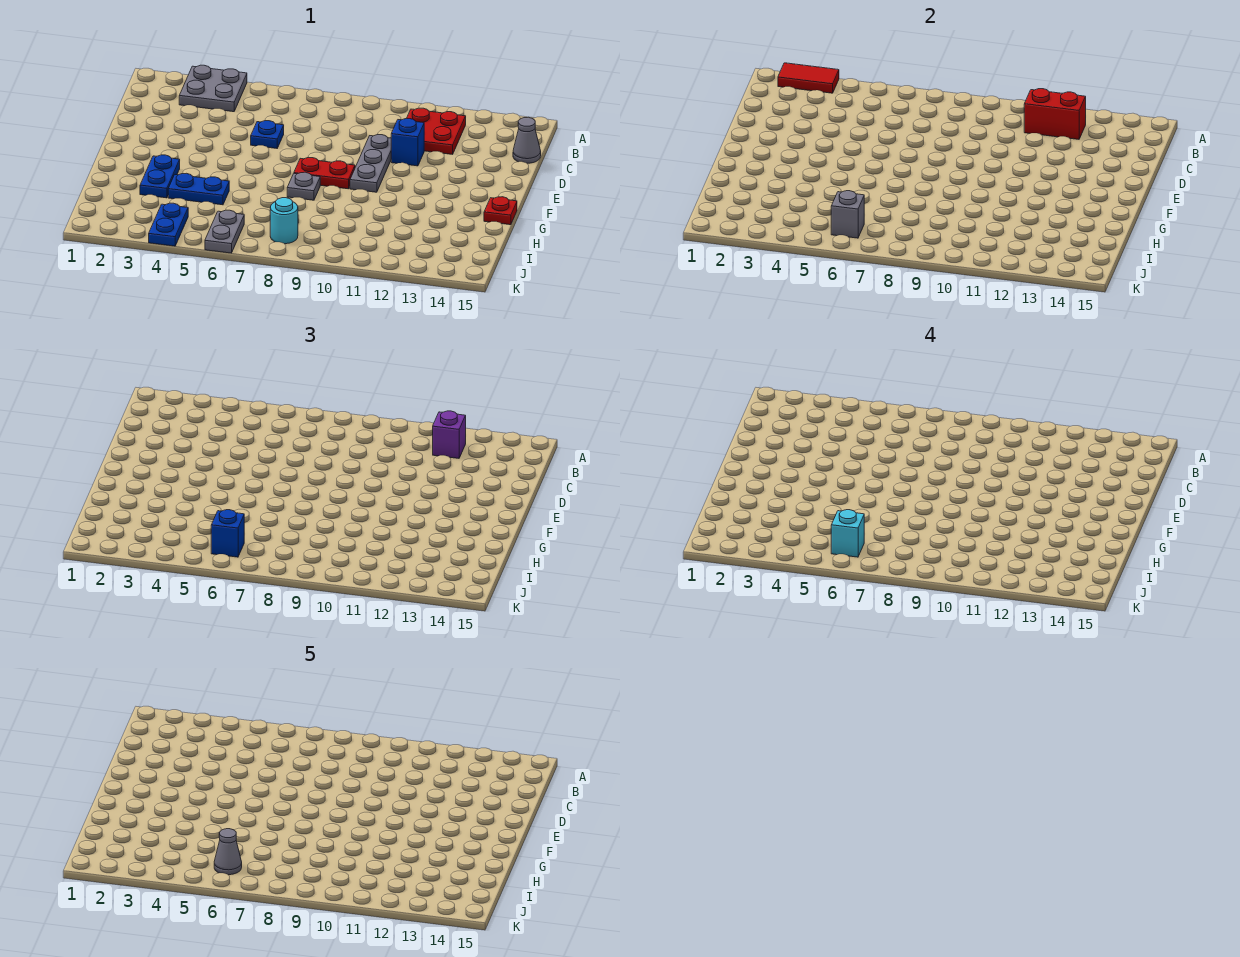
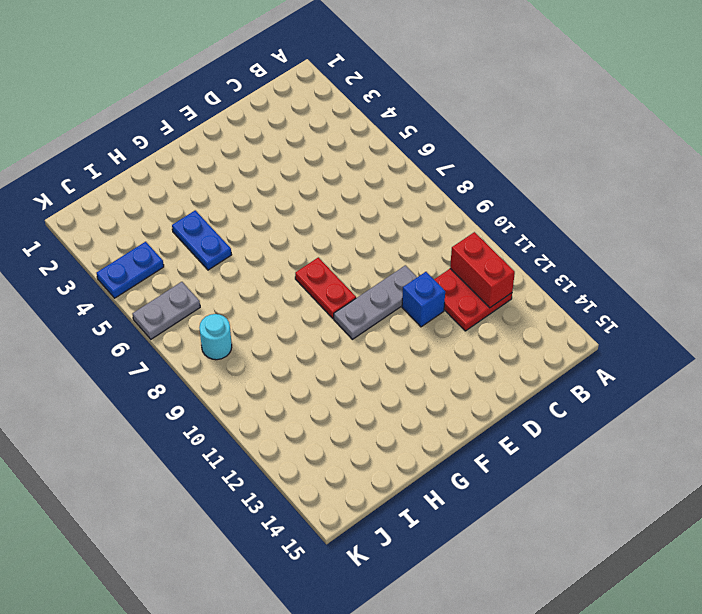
none -> grey plate A3:B4 level 1
none -> grey cone C15 level 1
none -> blue plate D6 level 1

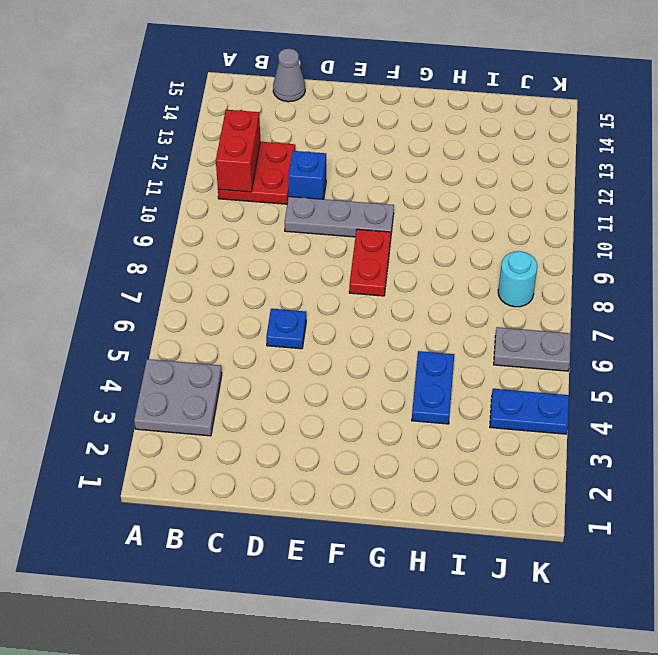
none -> blue plate G3:H3 level 1
none -> grey plate G8 level 1
none -> red plate G15 level 1

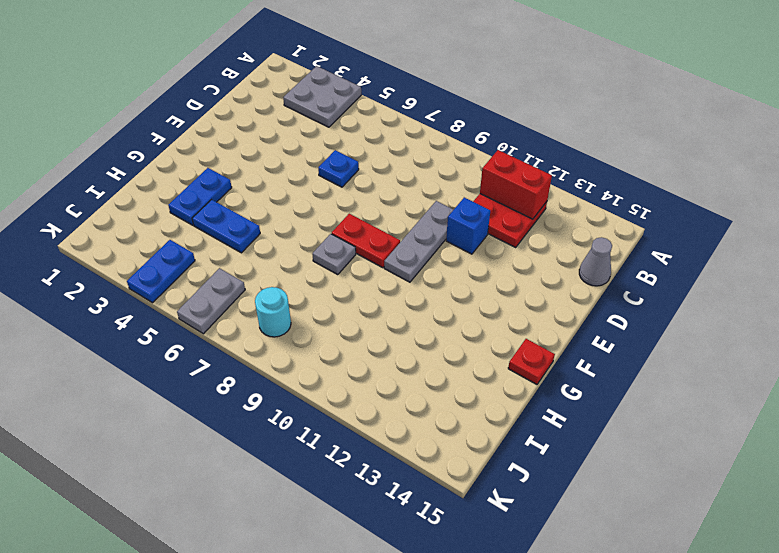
none -> red tile A2:A3 level 2
none -> grey brick J6 level 2
none -> purple brick B12 level 3

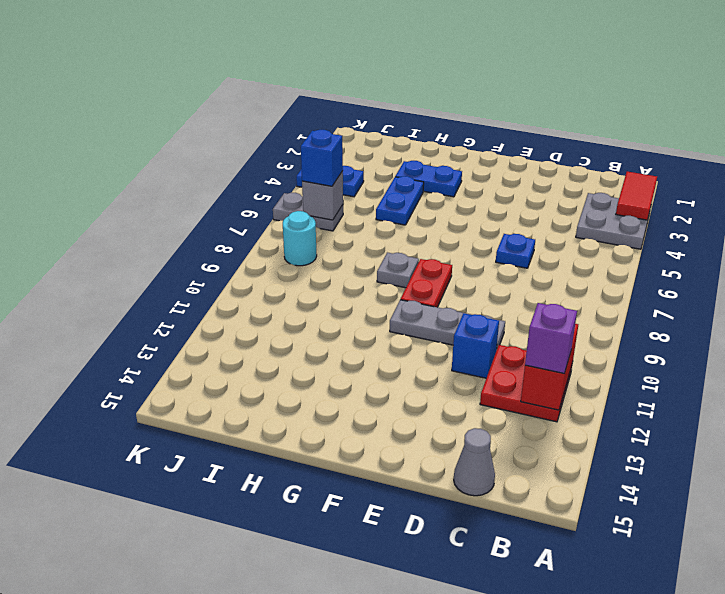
none -> red plate G15 level 1
none -> cyan brick J6 level 4
none -> grey cone J6 level 5

